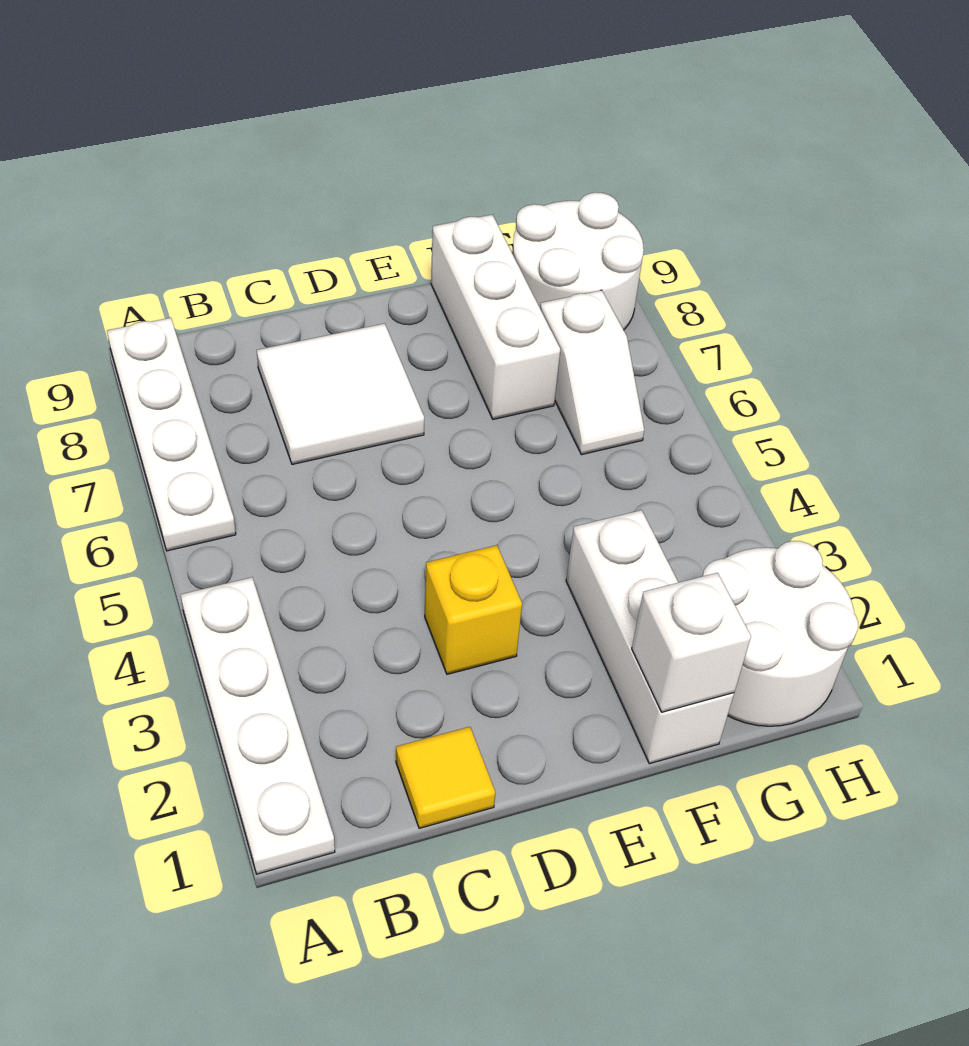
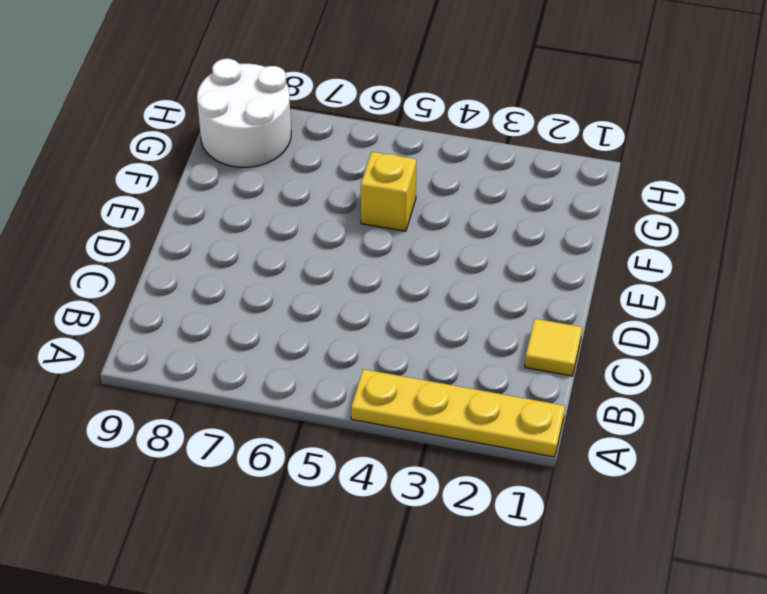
yellow plate A1:A4 level 1 -> white plate A1:A4 level 1
yellow brick F5 level 1 -> yellow brick D3 level 1
none -> white plate A6:A9 level 1
none -> white tile C7:D8 level 1

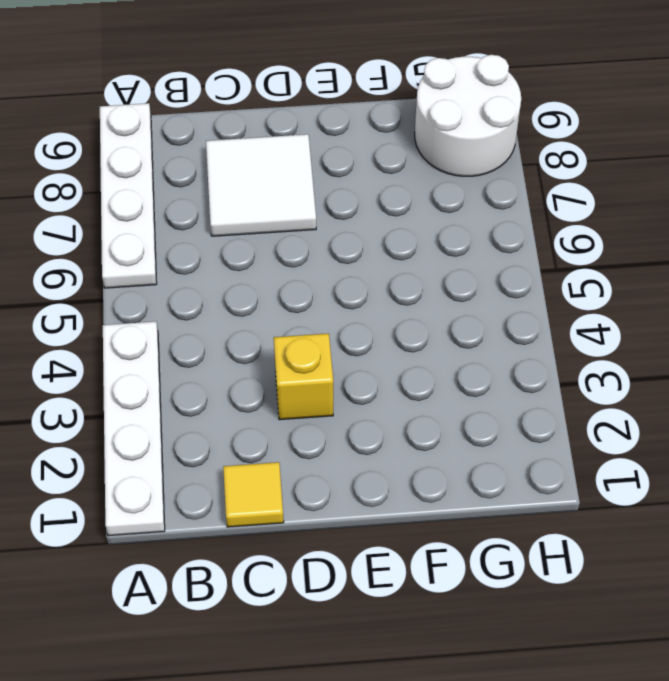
none -> white brick F1:F3 level 1
none -> white brick F7:F9 level 1

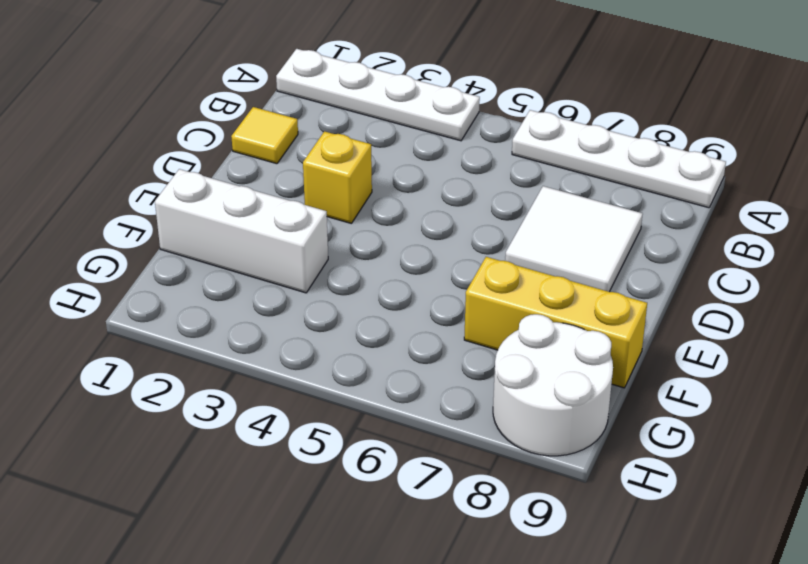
yellow brick F7:F9 level 1 -> white brick F7:F9 level 1
none -> white round brick G1:H2 level 1
none -> white slope G6:G7 level 1 top 7

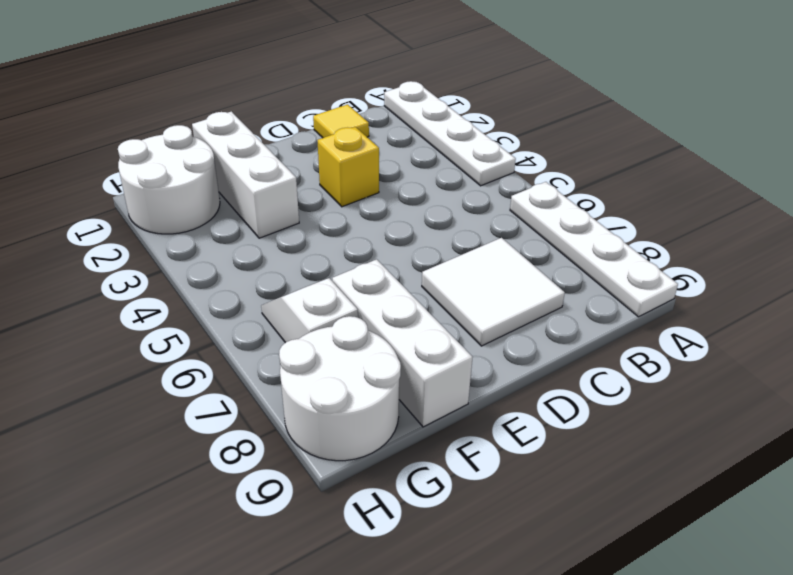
none -> white brick F1 level 2

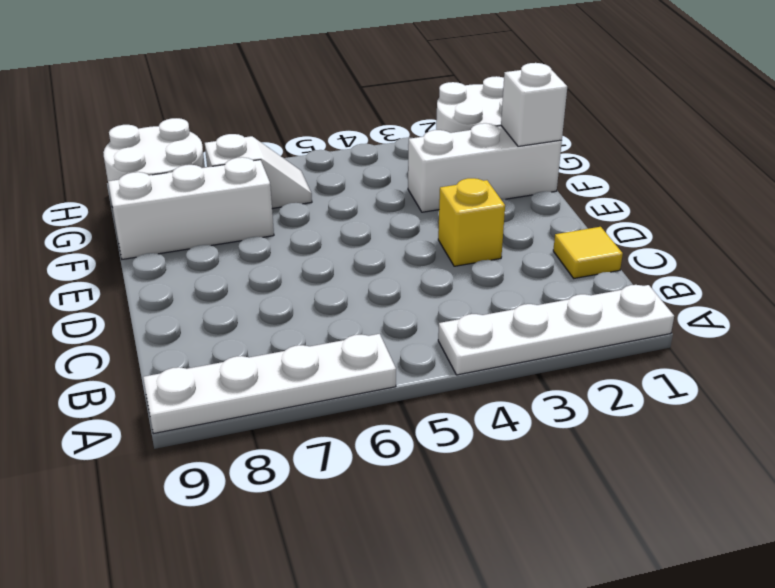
none -> white tile C7:D8 level 1

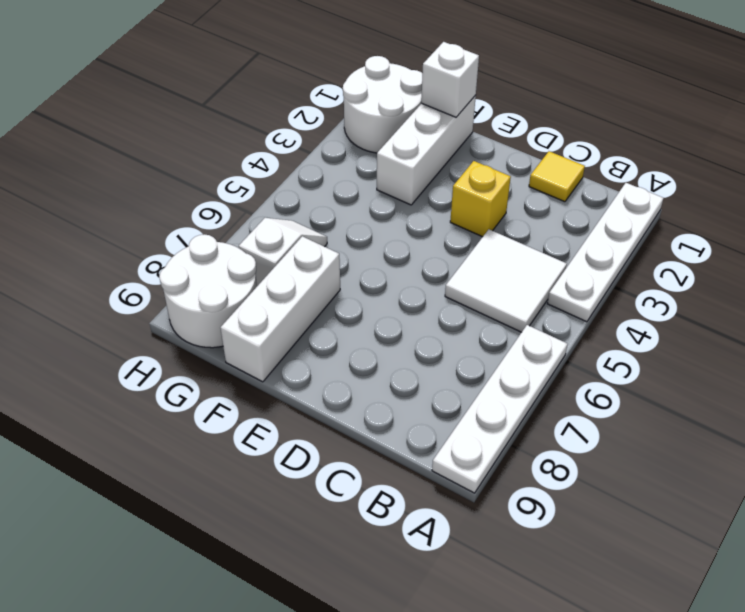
white tile B4:C5 level 1 -> white tile C7:D8 level 1

